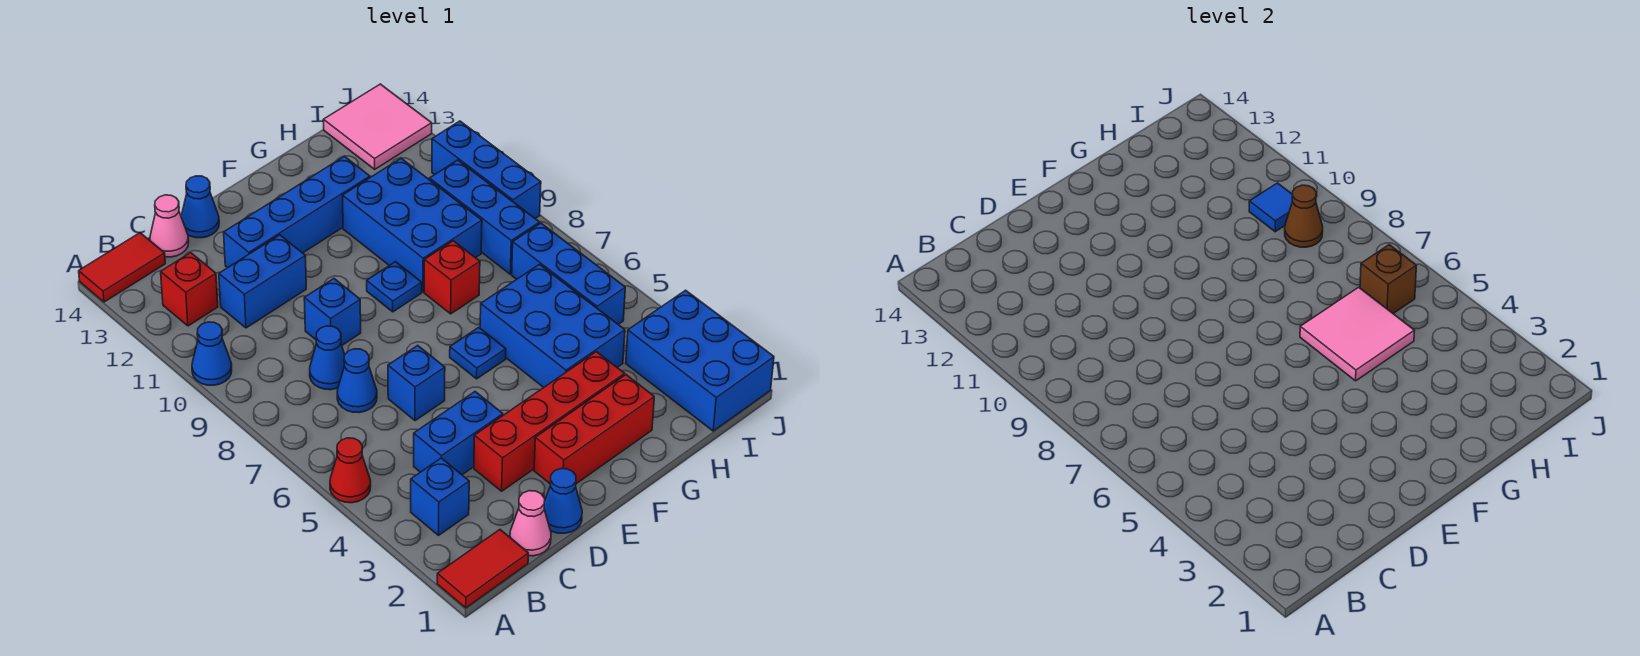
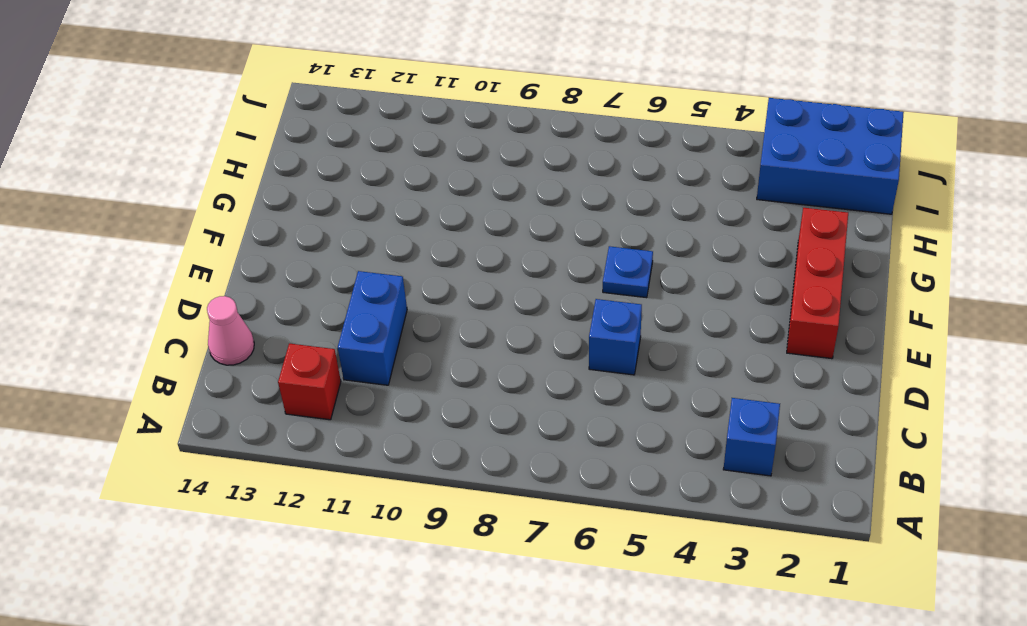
none -> red tile A1:B1 level 1
none -> red cone A5 level 1
none -> blue cone A10 level 1
none -> red tile A14:B14 level 1

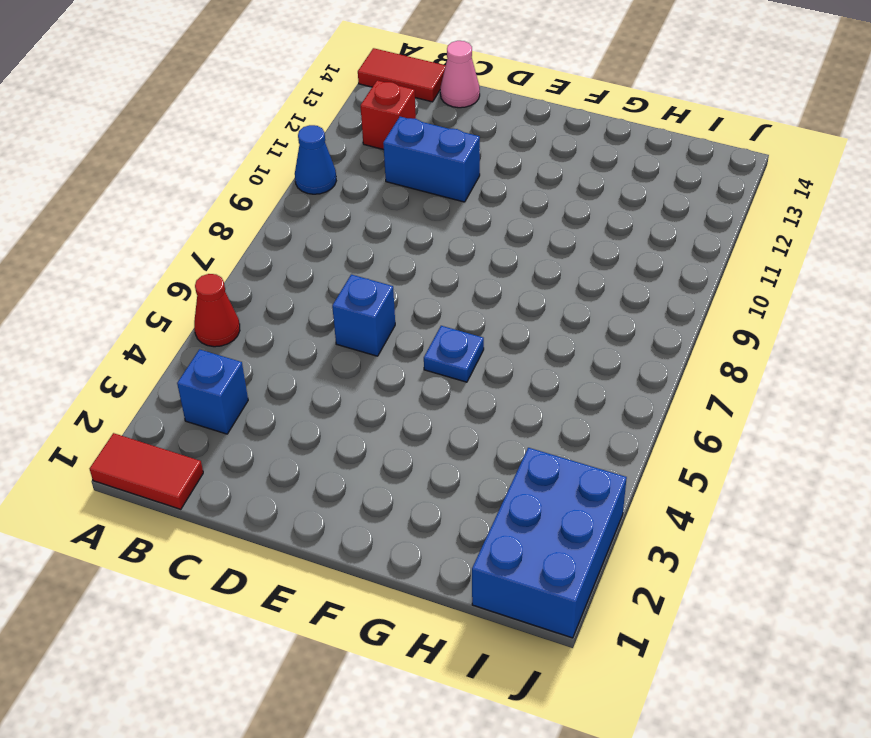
none -> pink cone C1 level 1
none -> blue brick C4:D4 level 1
none -> blue cone C7 level 1
none -> blue cone C8 level 1

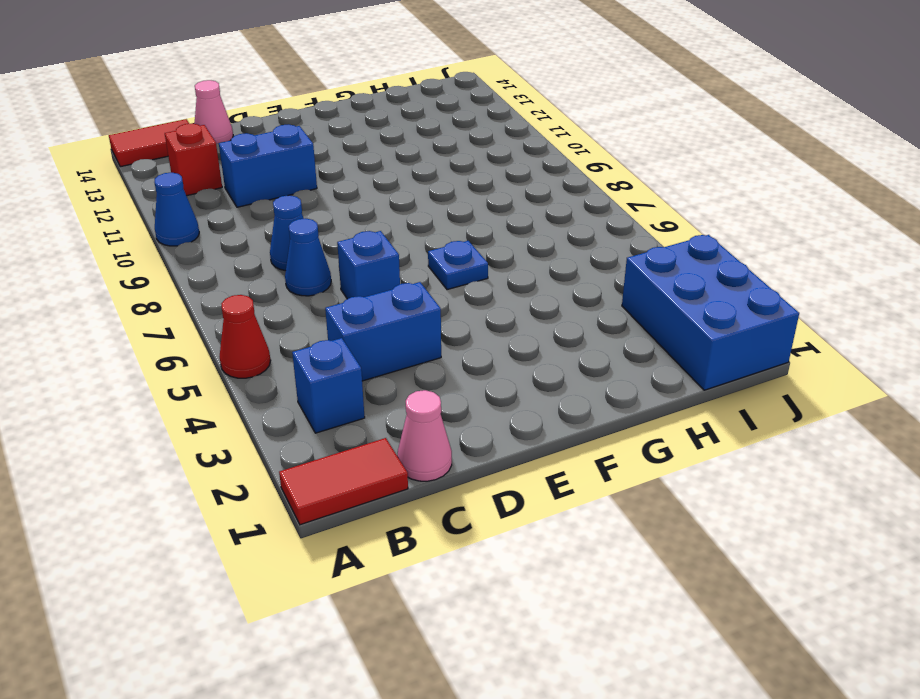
none -> blue cone D1 level 1
none -> red brick D3:G3 level 1
none -> blue brick D9 level 1
none -> blue brick D12:G12 level 1

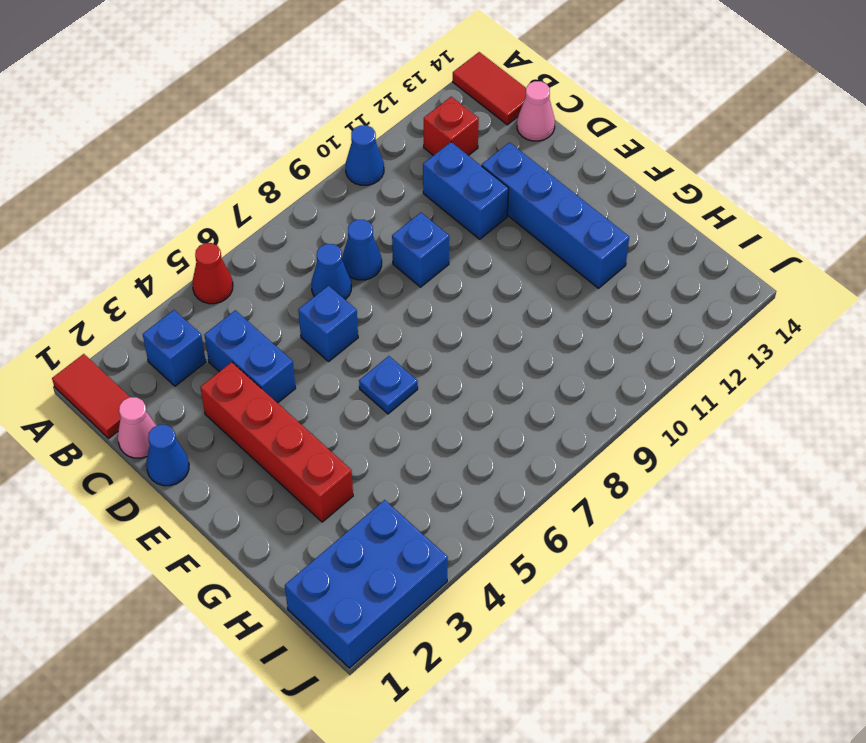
none -> blue cone D14 level 1
none -> red brick E2:G2 level 1
none -> blue plate F9 level 1
none -> blue brick G4:H6 level 1

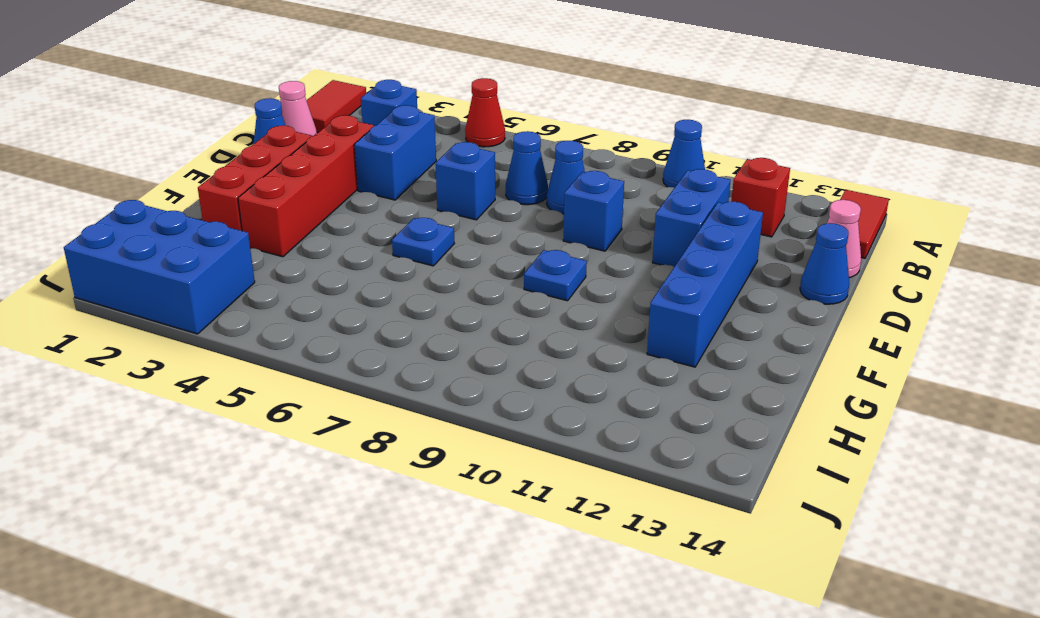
none -> blue brick G4:H6 level 1
none -> red brick G8 level 1
none -> blue brick G9:H11 level 1
none -> blue brick I5:I7 level 1

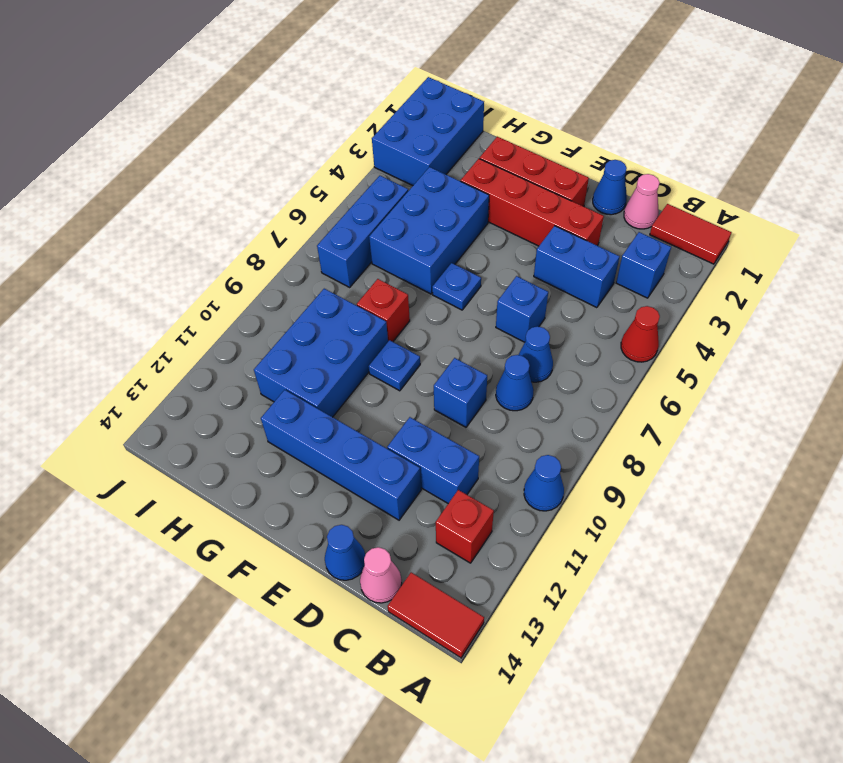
none -> blue brick I8:I10 level 1
none -> pink tile I13:J14 level 1
none -> blue brick J9:J11 level 1
none -> pink tile G5:H6 level 2

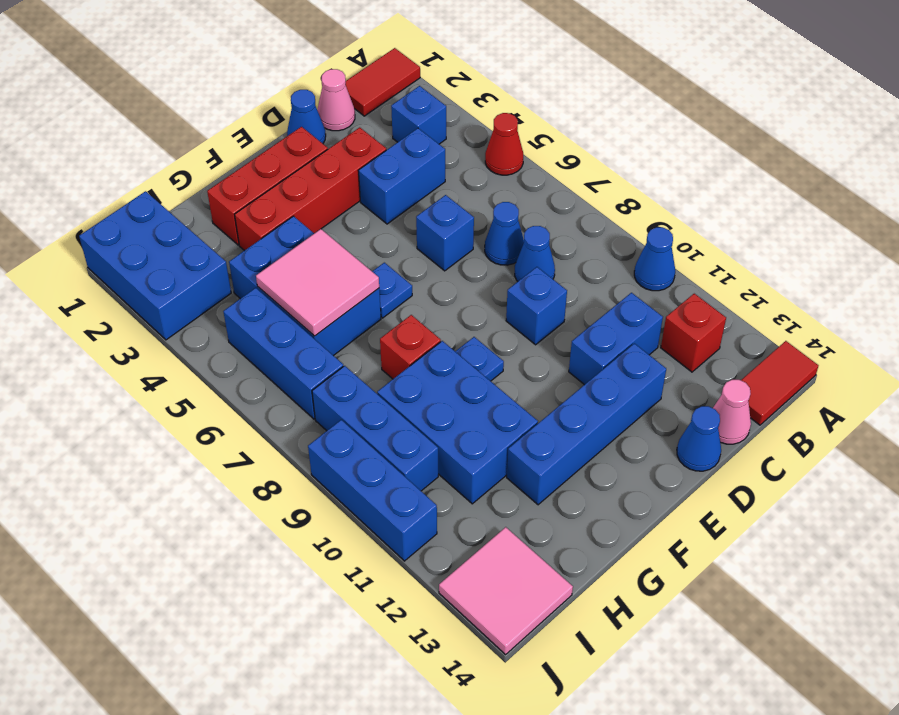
none -> brown brick I6 level 2
none -> brown cone I9 level 2
none -> blue tile I10 level 2

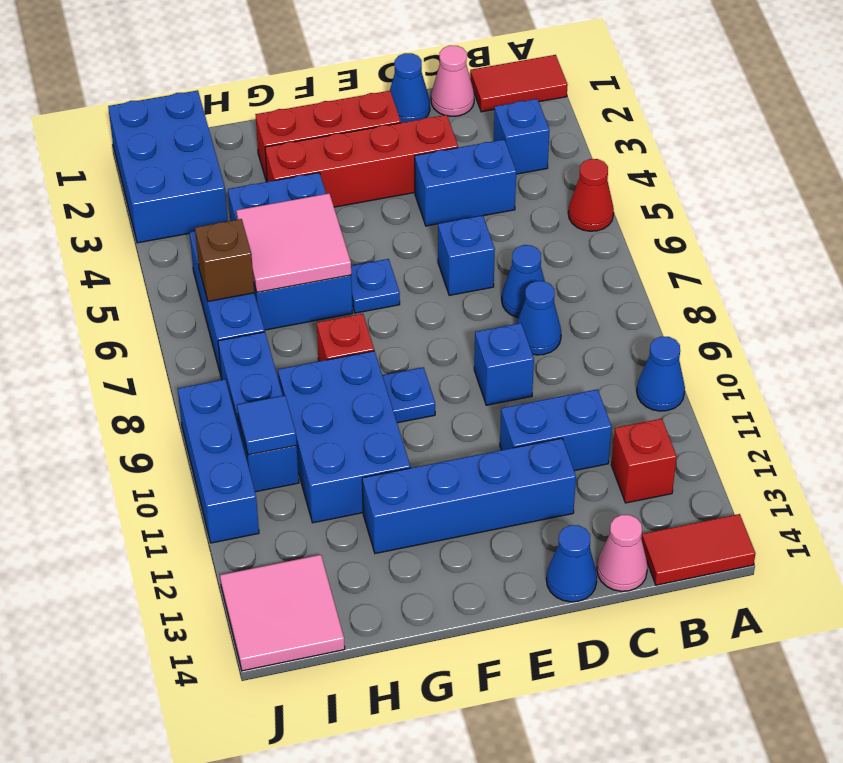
none -> brown cone I9 level 2

